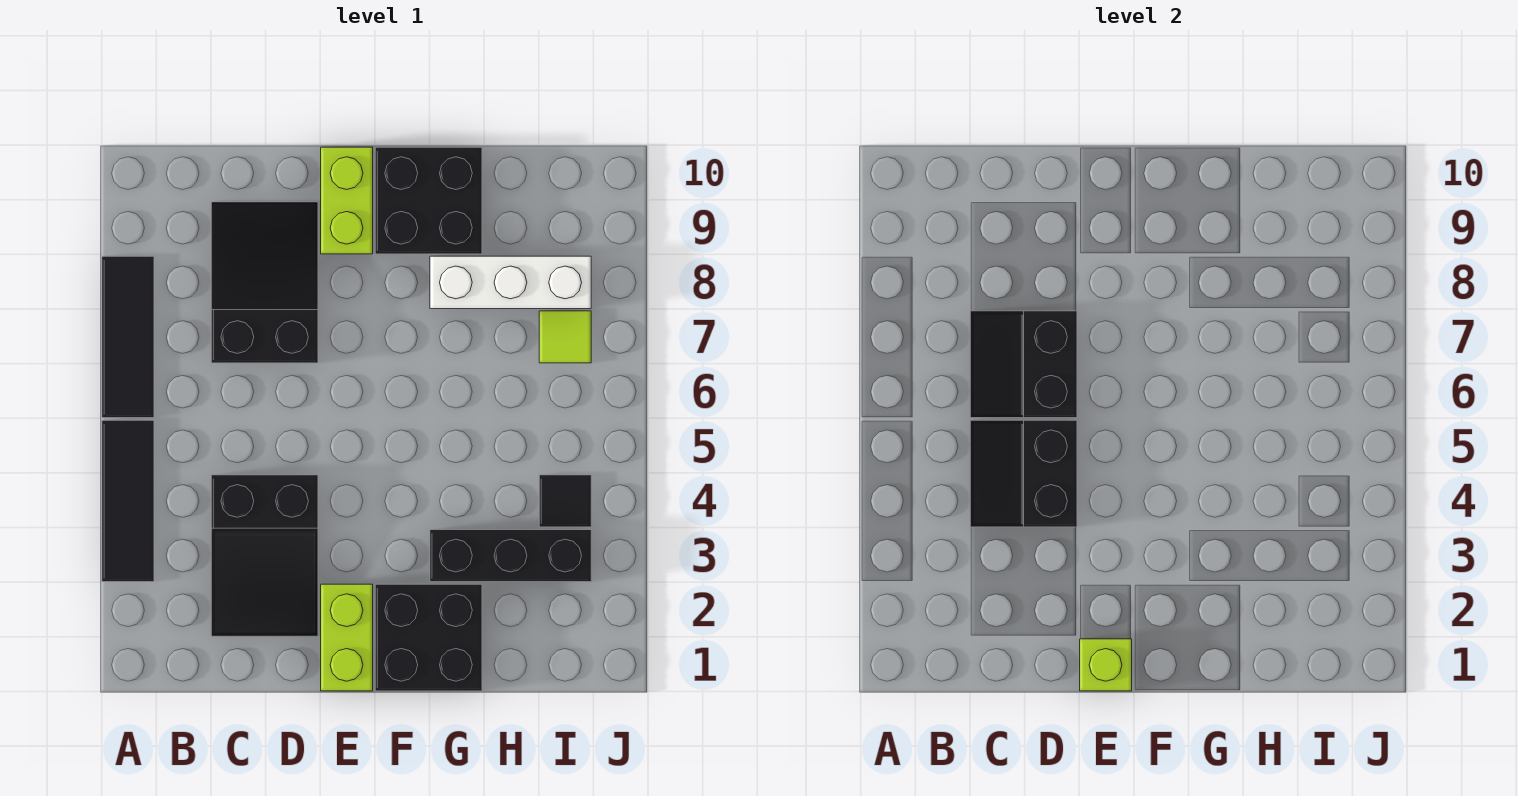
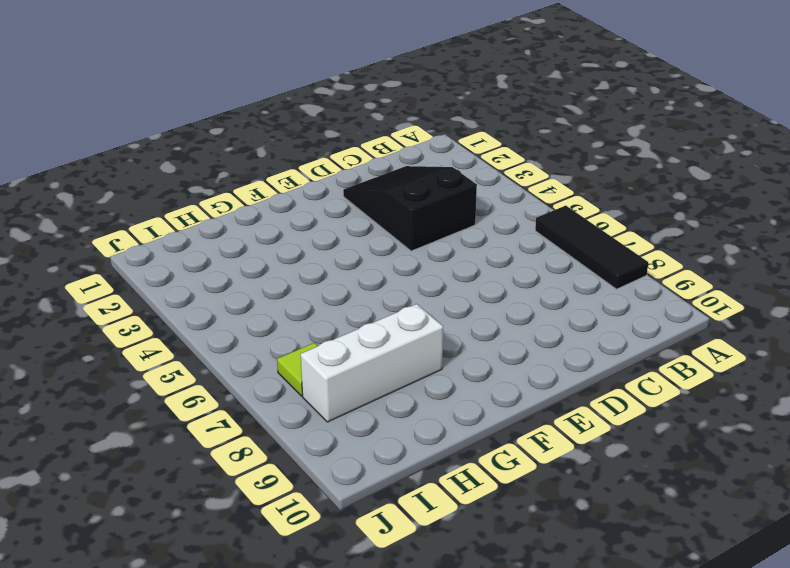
none -> black tile A3:A5 level 1
none -> black slope C7:D9 level 1 top 7
none -> lime brick E1:E2 level 1

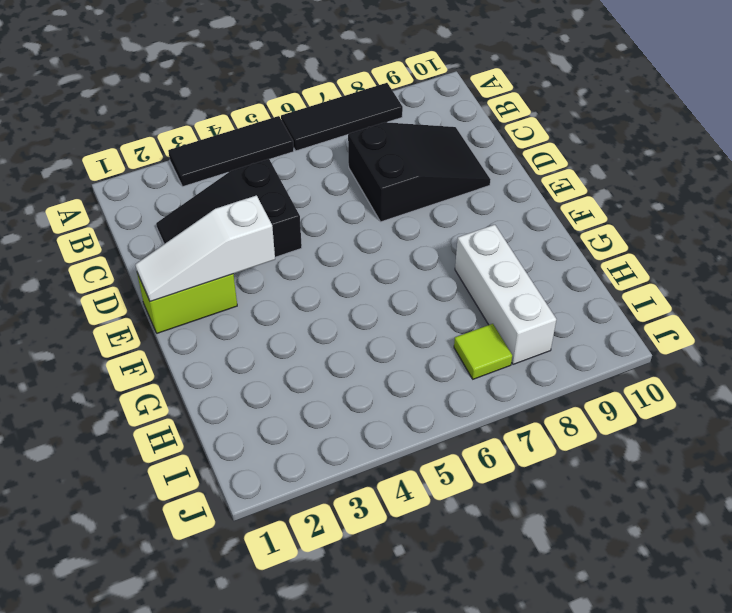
white slope E1:E3 level 2 top 3 -> lime brick E1 level 2
none -> lime brick E9:E10 level 1
none -> black brick F1:G2 level 1
none -> black brick F9:G10 level 1

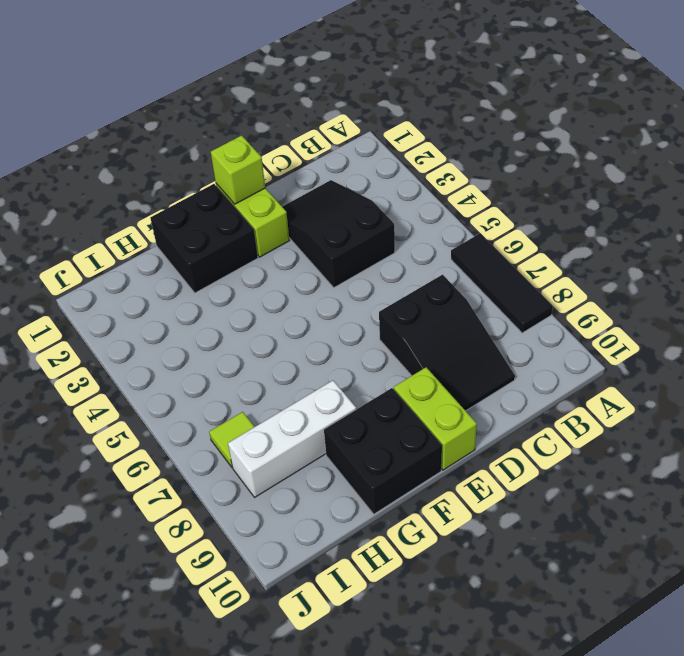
none -> black tile A3:A5 level 1
none -> black brick G3:I3 level 1
none -> black tile I4 level 1

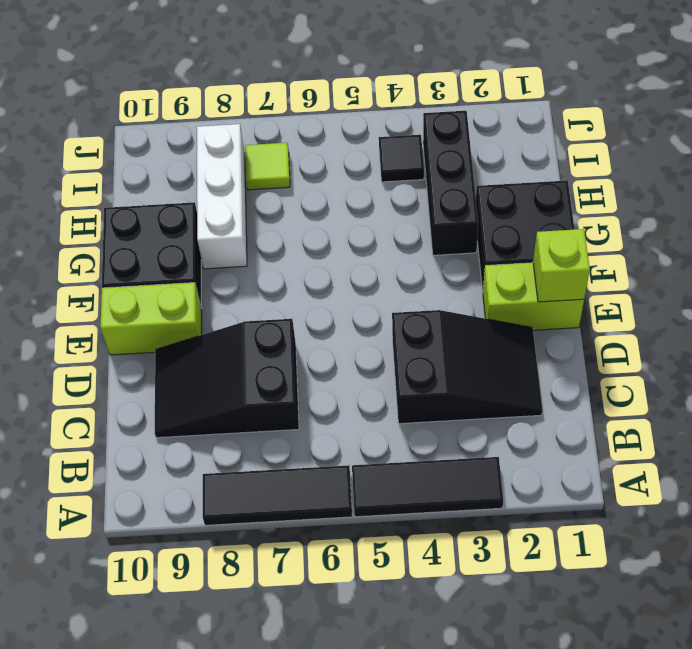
none -> black slope C4:D5 level 2 top D
none -> black slope C6:D7 level 2 top D

